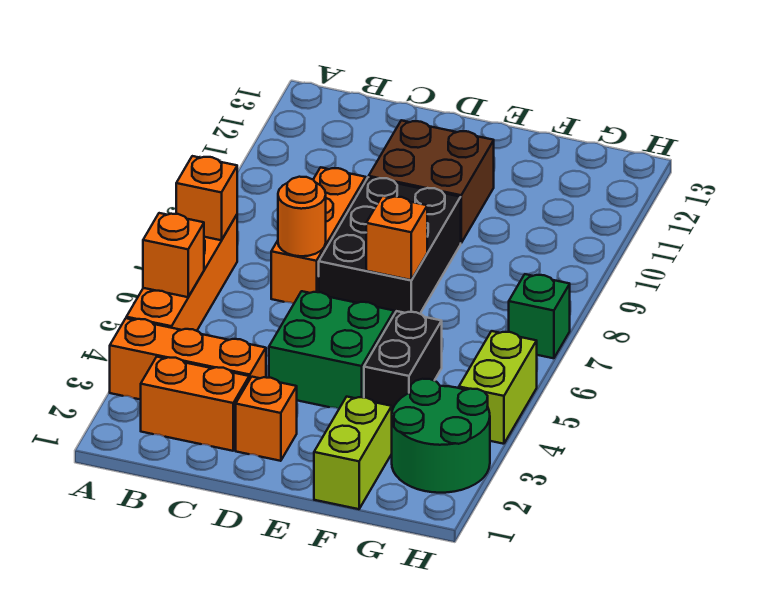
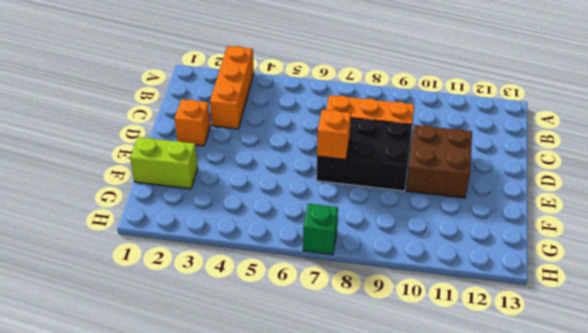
none -> orange brick A4:A7 level 1
none -> orange brick B2:C2 level 1
none -> green brick D4:E5 level 1

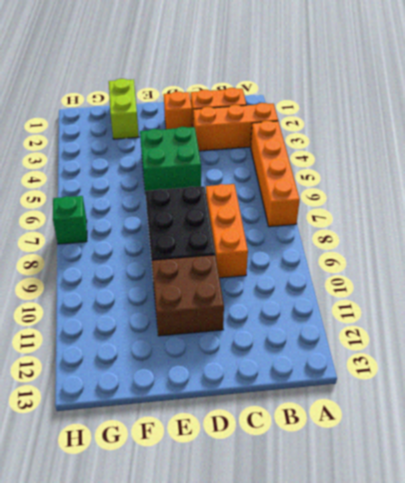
none -> black brick F4:F5 level 1
none -> green round brick G2:H3 level 1
none -> lime brick H4:H5 level 1

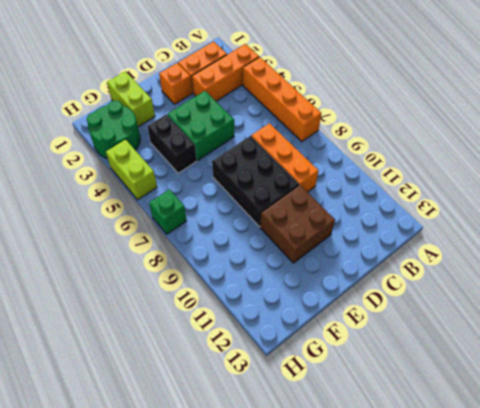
none -> orange brick A5 level 2
none -> orange brick A7 level 2
none -> orange round brick C7 level 2

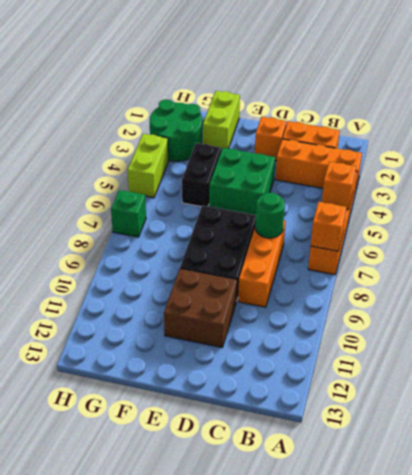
green round brick C7 level 2 -> orange round brick C7 level 2
none -> orange brick E7 level 2

